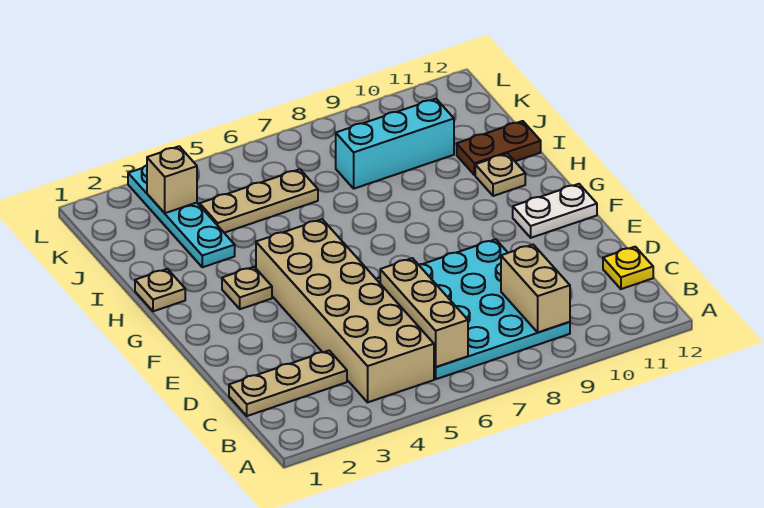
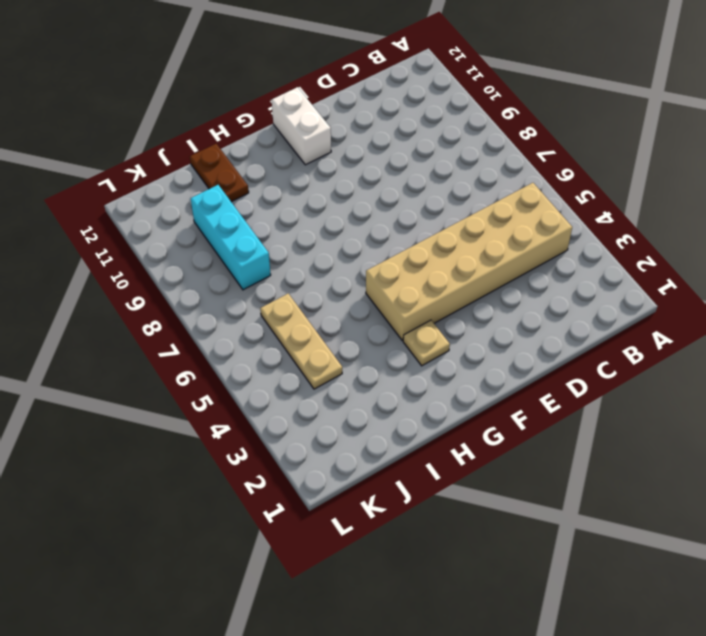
white brick F11:F12 level 1 -> white plate F11:F12 level 1
none -> cyan plate B6:E9 level 1
none -> tan plate C1:C3 level 1
none -> yellow plate C12 level 1

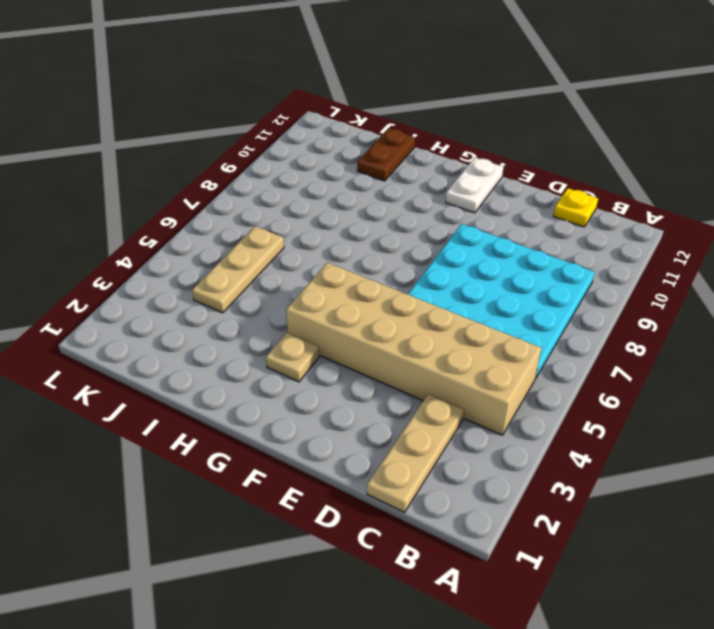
none -> tan plate H1 level 1
none -> tan plate H11 level 1
none -> cyan plate I3:L3 level 1

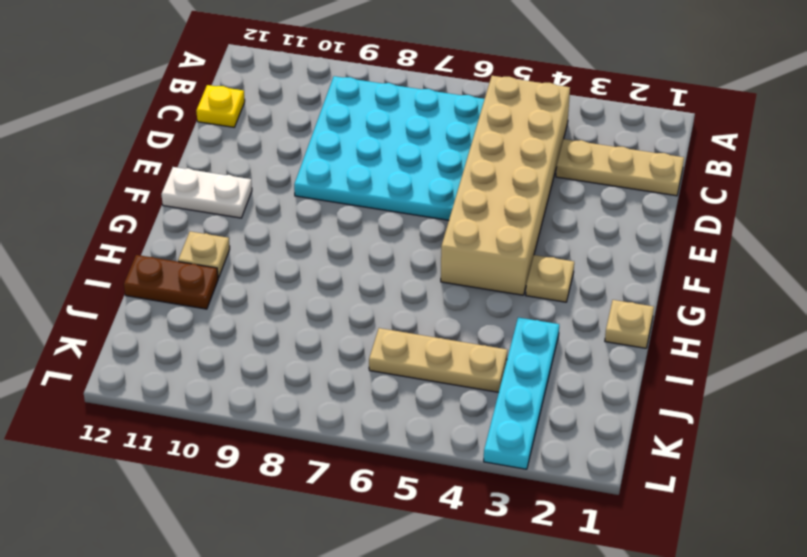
none -> cyan brick J8:J10 level 1
none -> tan brick B6:D6 level 2
none -> tan brick B9:C9 level 2

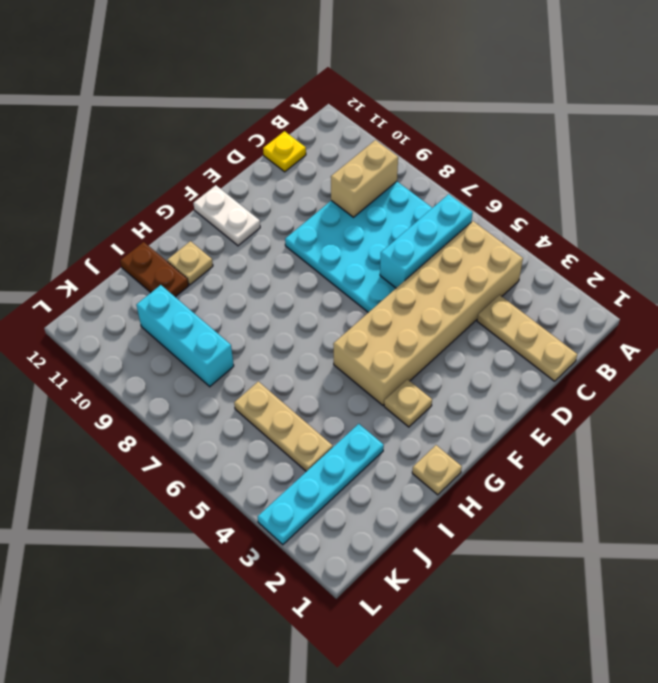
cyan brick B6:D6 level 2 -> tan brick B6:D6 level 2
none -> tan brick K3 level 2

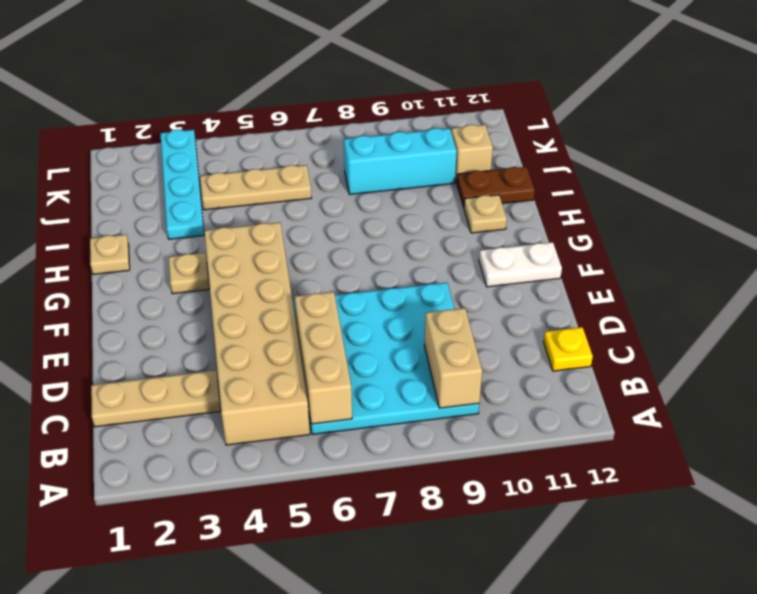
tan brick J11 level 1 -> tan brick K3 level 2

